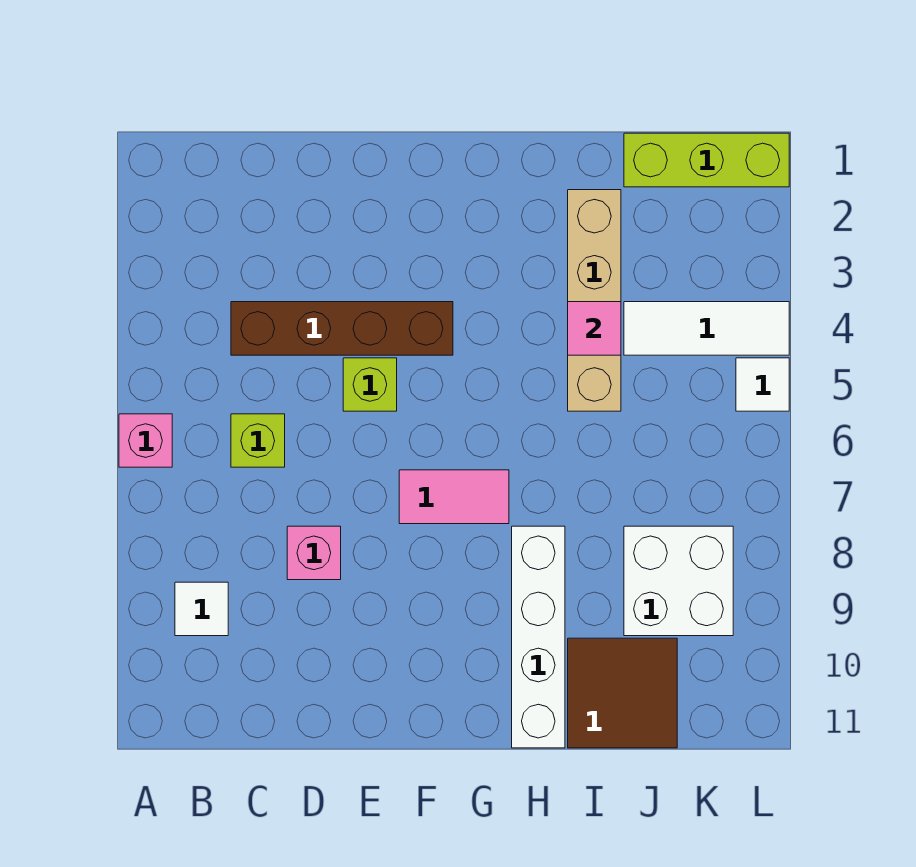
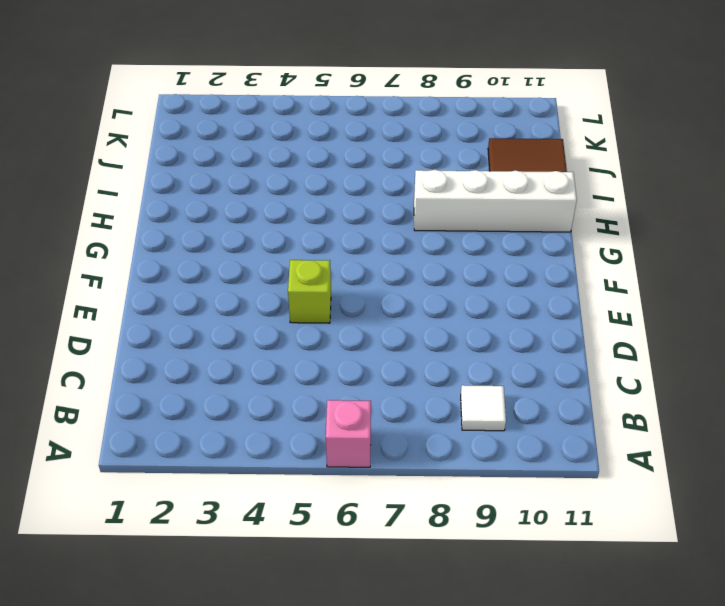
none -> brown brick C4:F4 level 1
none -> lime brick C6 level 1
none -> pink brick D8 level 1

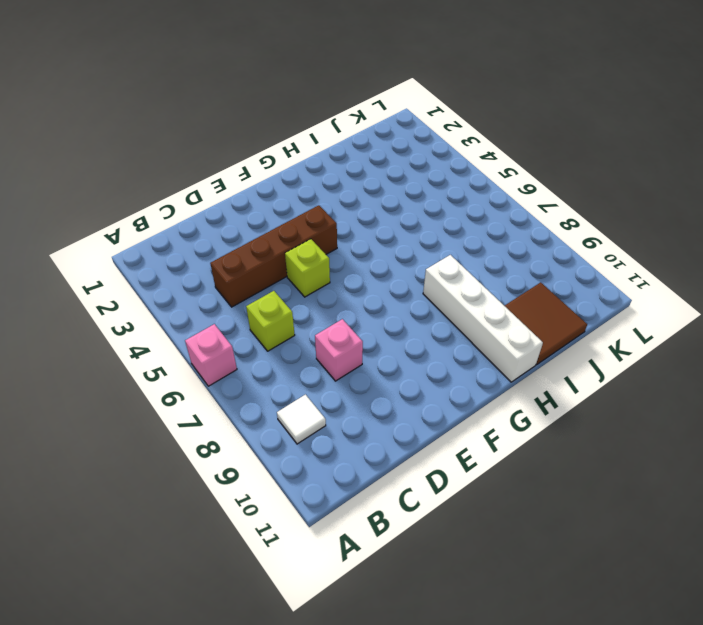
none -> pink tile F7:G7 level 1
none -> tan brick I2:I5 level 1
none -> lime brick J1:L1 level 1

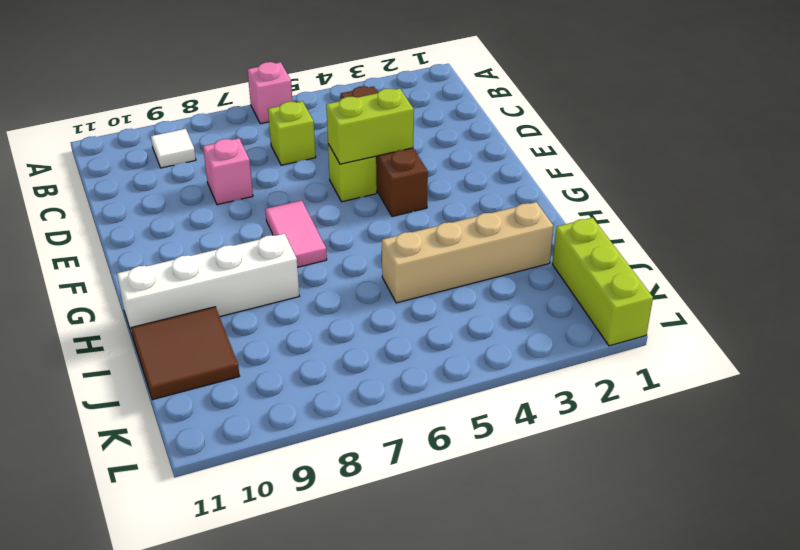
lime brick E4:E5 level 2 -> none
none -> white tile J4:L4 level 1
none -> white brick J8:K9 level 1
none -> white tile L5 level 1

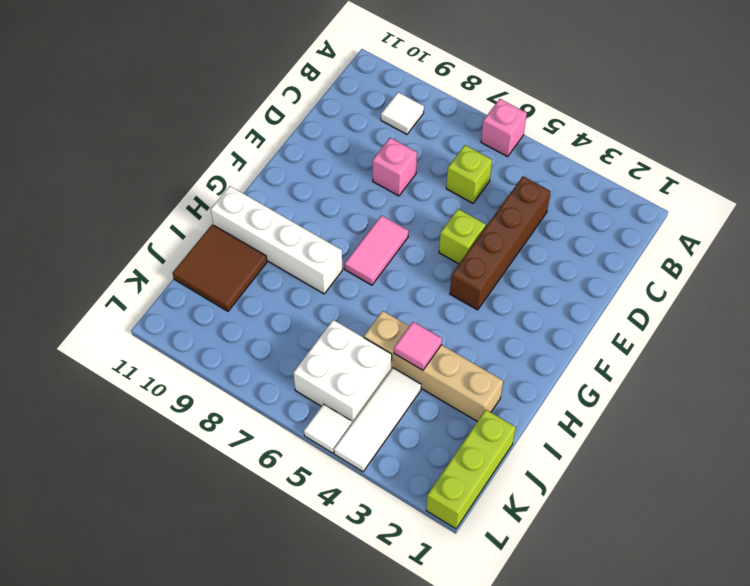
white brick J5:K6 level 1 -> white brick J8:K9 level 1

